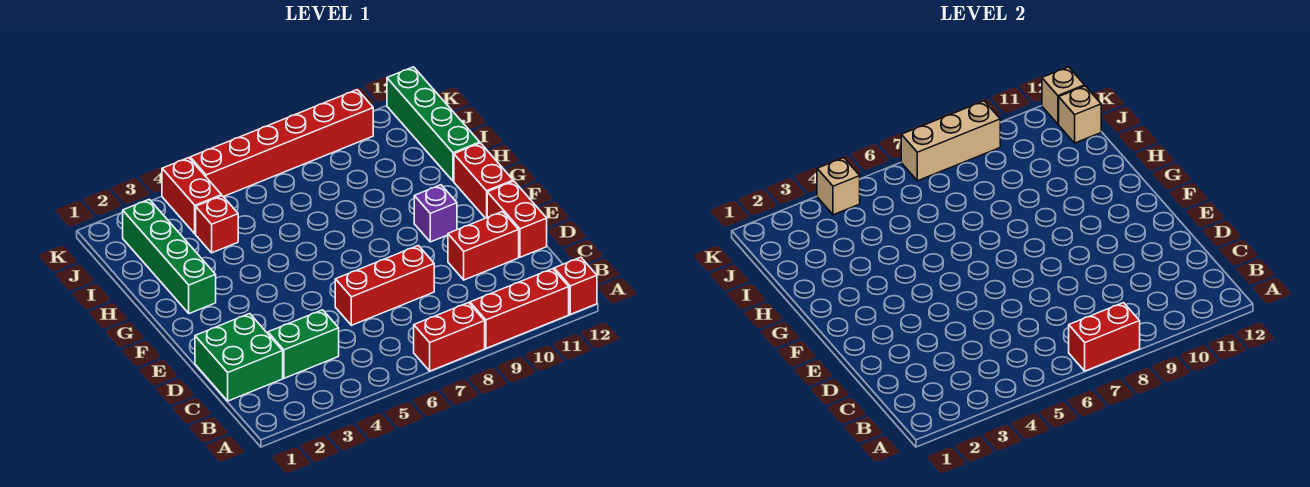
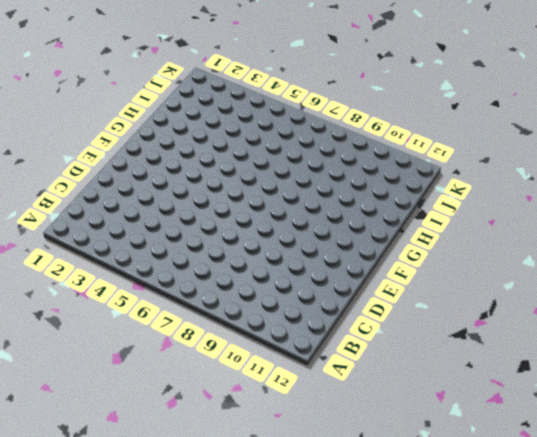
none -> red brick A7:A8 level 1
none -> red brick A9:A11 level 1
none -> red brick A12 level 1

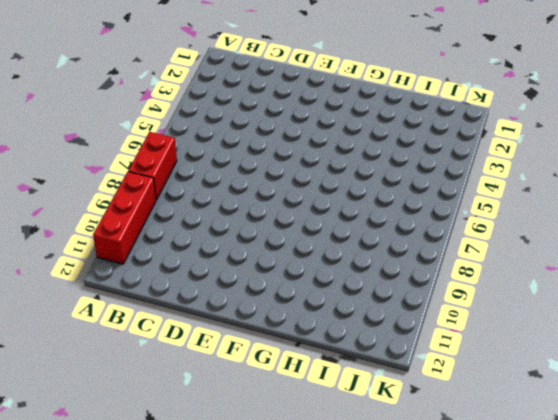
none -> red brick A12 level 1
none -> green brick C1:D2 level 1
none -> green brick C3:C4 level 1

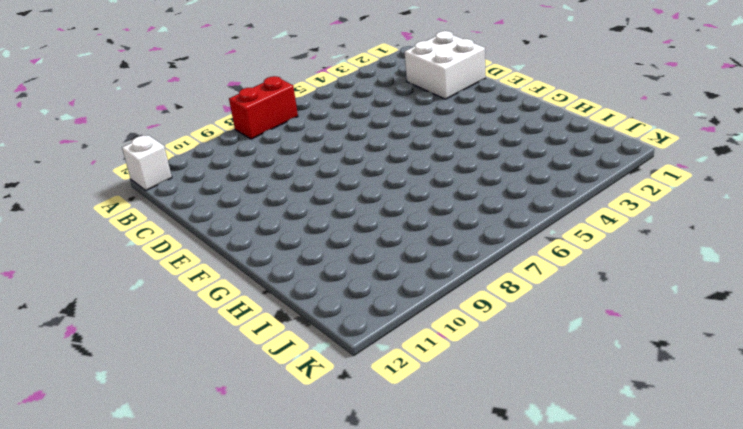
white brick A12 level 1 -> red brick A12 level 1
white brick C1:D2 level 1 -> green brick C1:D2 level 1
none -> red brick A9:A11 level 1
none -> green brick C3:C4 level 1
none -> red brick D6:D8 level 1

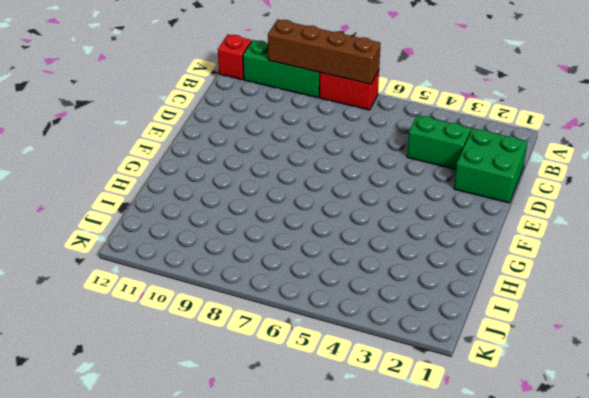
brown brick A7:A10 level 2 -> red brick A7:A8 level 2
green brick A9:A11 level 1 -> red brick A9:A11 level 1
none -> red brick D6:D8 level 1
none -> red brick D10:D11 level 1
none -> red brick D12:E12 level 1

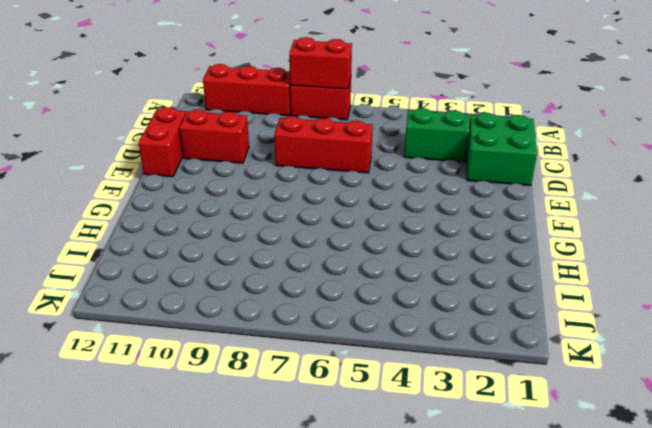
none -> red brick A12 level 1
none -> purple brick F10 level 1
none -> red brick F12:G12 level 1

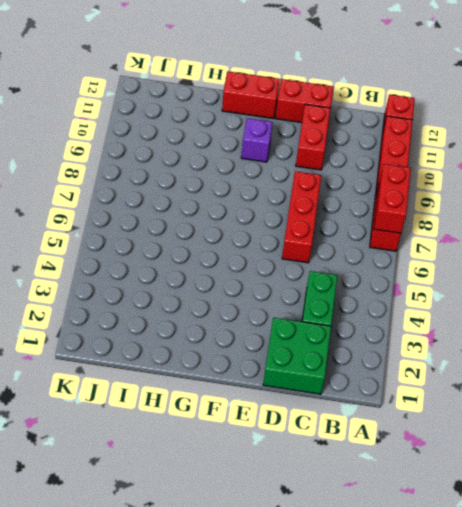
none -> green brick G2:J2 level 1
none -> green brick H12:K12 level 1
none -> red brick I4 level 1

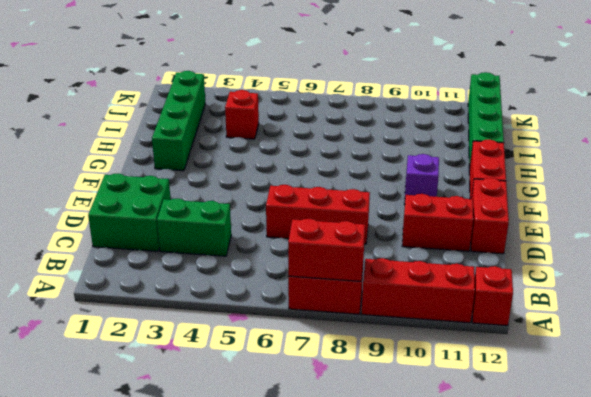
none -> red brick J4:K4 level 1
none -> red brick K5:K10 level 1
none -> tan brick J12 level 2

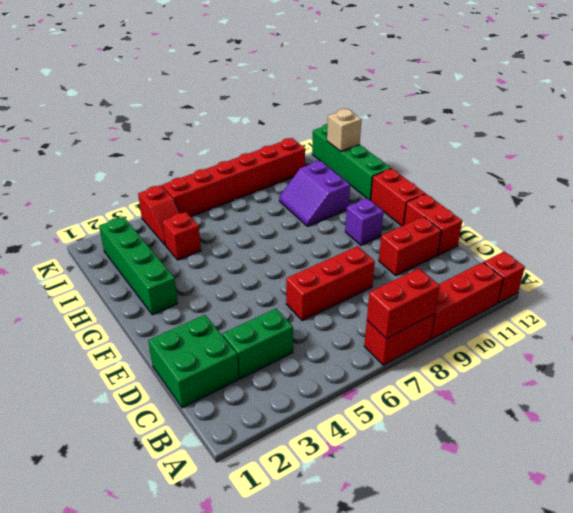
purple slope H9:I10 level 1 top 10 -> none
red slope J4:K4 level 1 top K -> red brick J4:K4 level 1
none -> tan brick K4 level 2
none -> tan brick K7:K9 level 2
none -> tan brick K12 level 2

